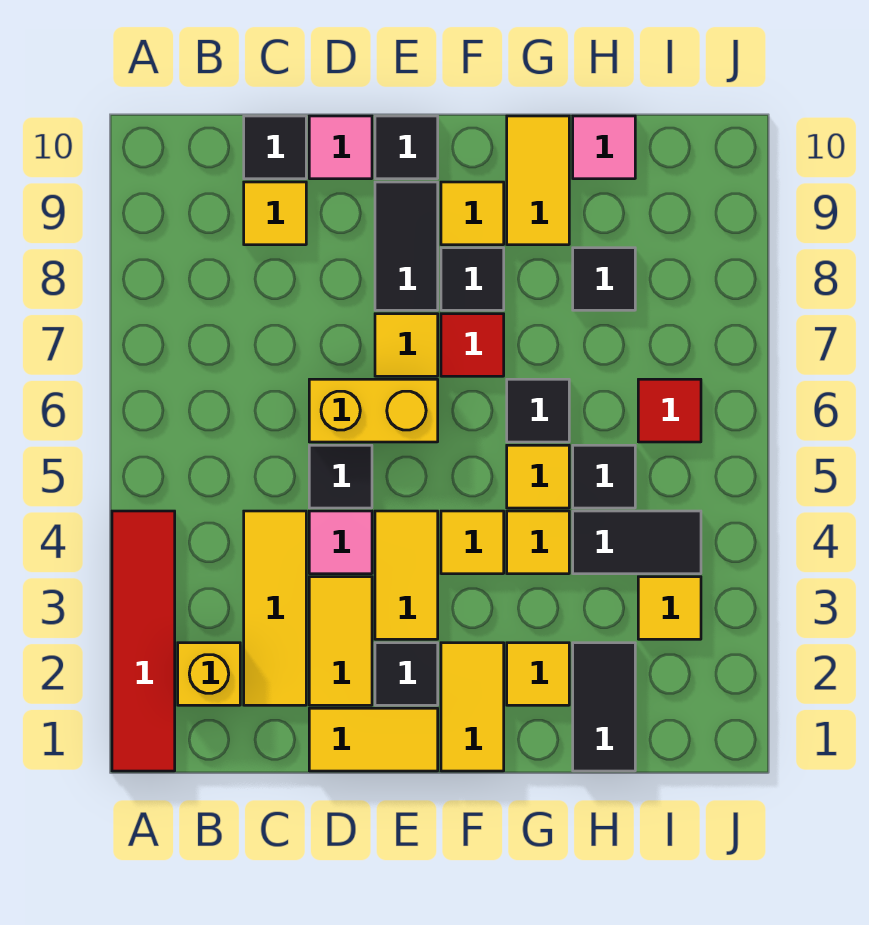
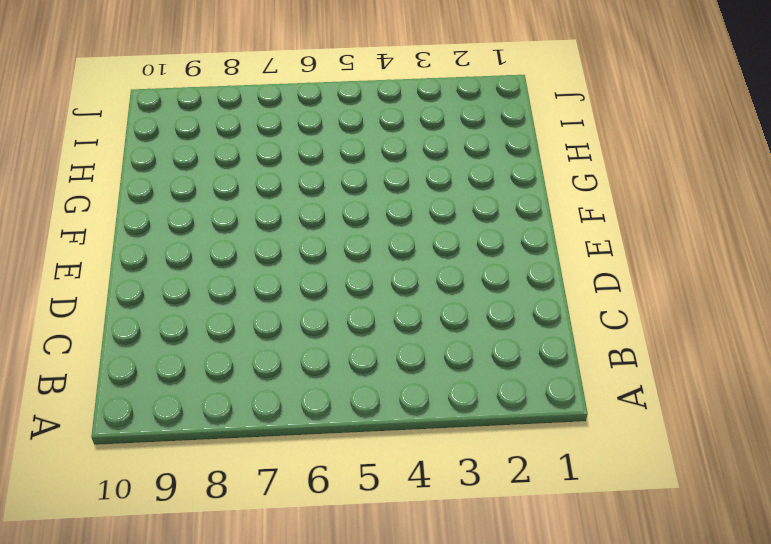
none -> red tile A1:A4 level 1
none -> yellow brick B2 level 1
none -> yellow tile C2:C4 level 1
none -> yellow tile C9 level 1

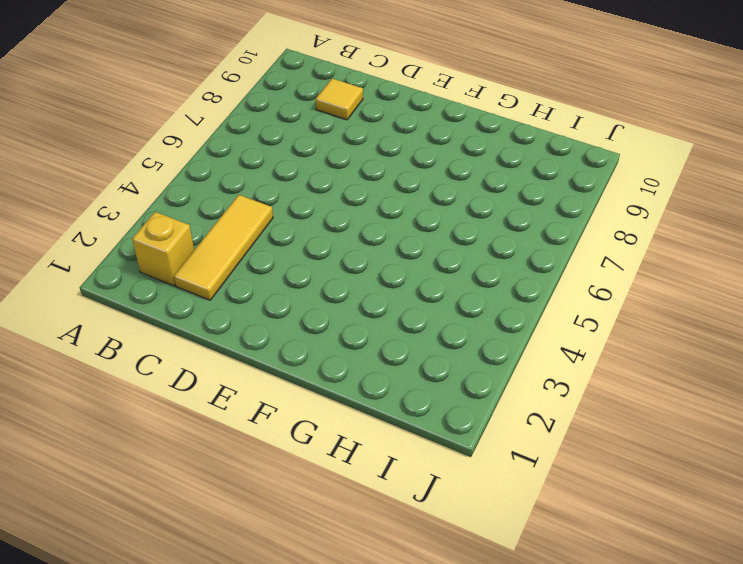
none -> red tile A1:A4 level 1
none -> black tile C10 level 1
none -> yellow tile D1:E1 level 1
none -> yellow tile D2:D3 level 1

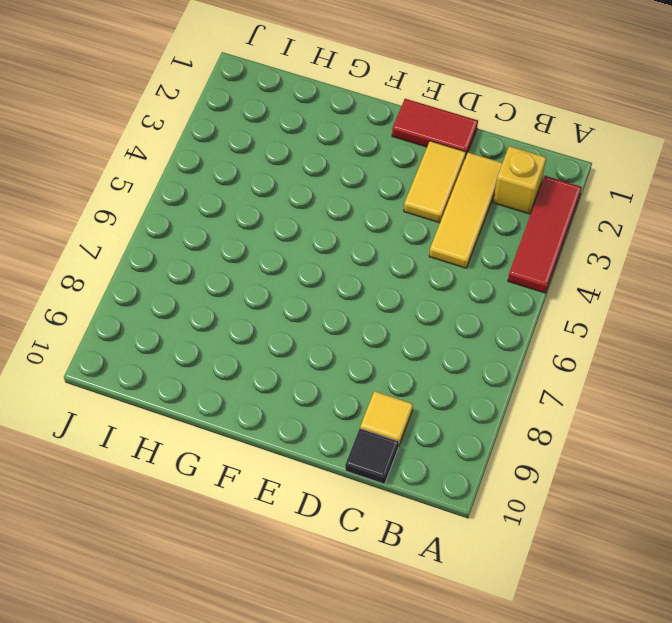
red tile A2:A4 level 1 -> red tile A1:A4 level 1
red tile D1:E1 level 1 -> yellow tile D1:E1 level 1
none -> pink tile D4 level 1
none -> black tile D5 level 1
none -> yellow brick D6:E6 level 1
none -> pink tile D10 level 1

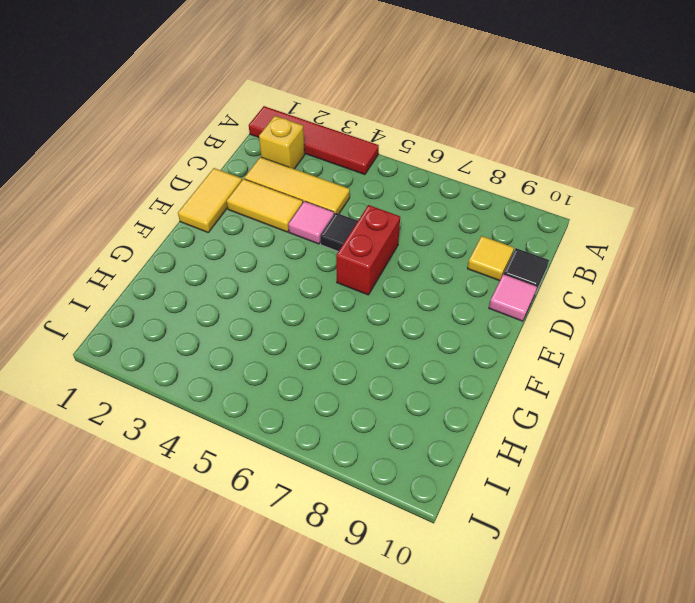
red brick D6:E6 level 1 -> yellow brick D6:E6 level 1
none -> black tile E2 level 1
none -> yellow tile E3:E4 level 1
none -> yellow tile E7 level 1
none -> black tile E8:E9 level 1

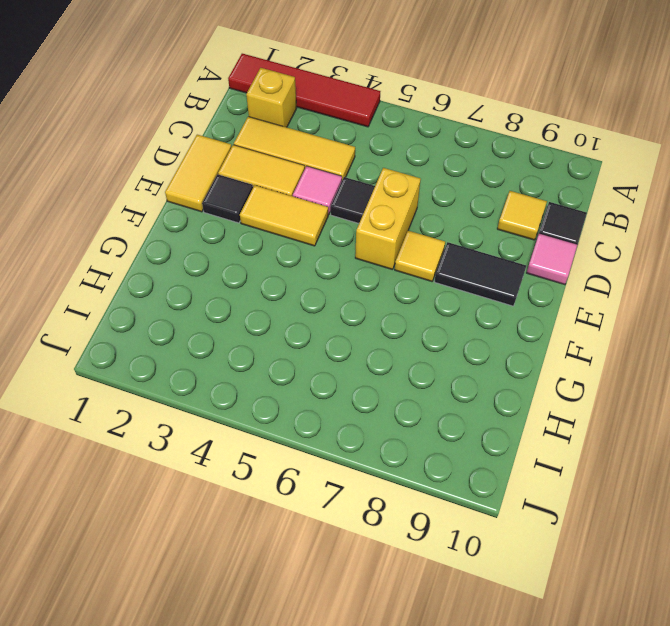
none -> black tile E10 level 1
none -> yellow tile F1:F2 level 1
none -> yellow tile F4 level 1
none -> red tile F7 level 1

